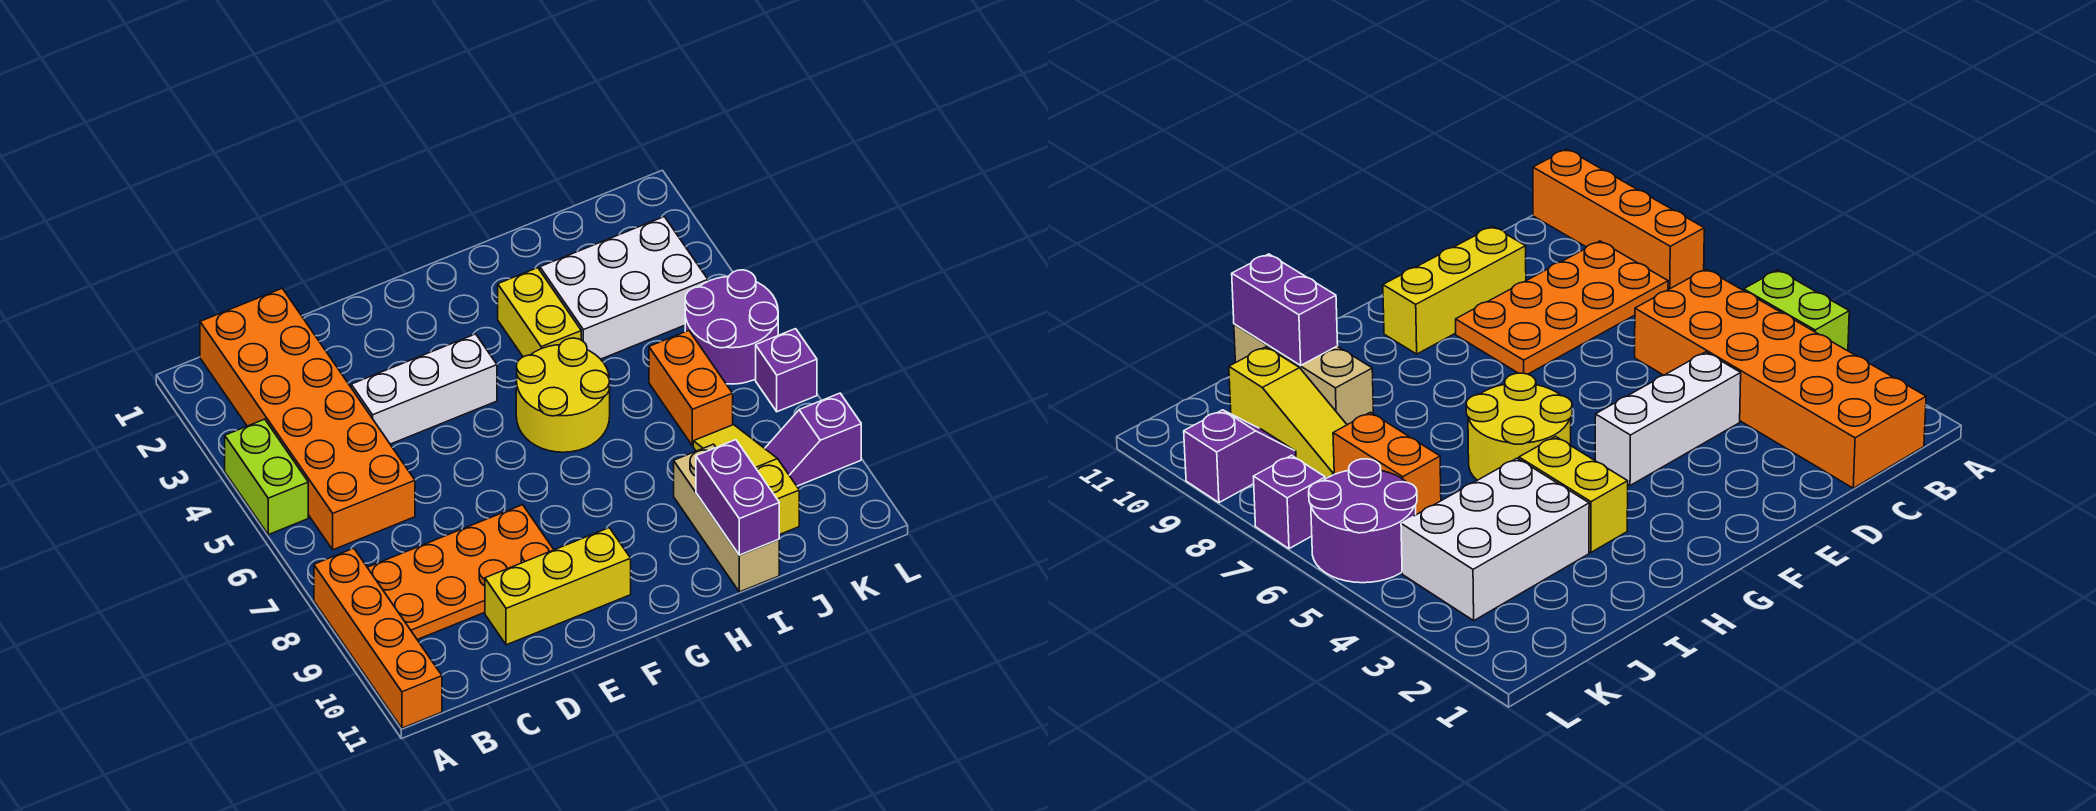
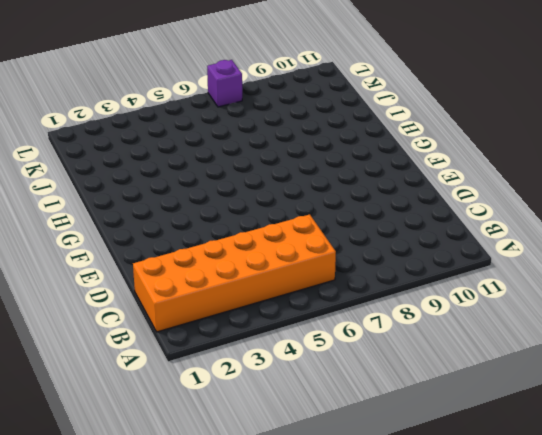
none -> lime brick A4:A5 level 1
none -> orange brick A8:A11 level 1
none -> orange plate B8:E9 level 1

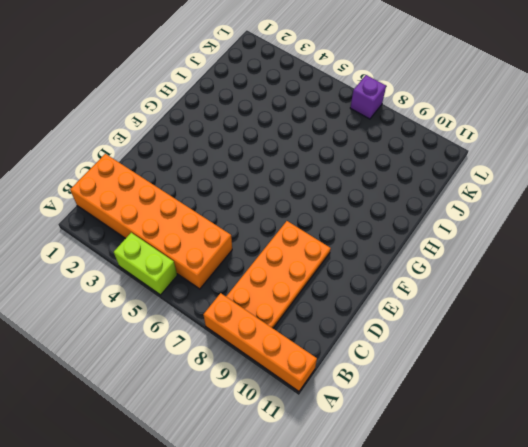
none -> white brick D4:F4 level 1
none -> yellow brick D10:F10 level 1
none -> yellow round brick G5:H6 level 1

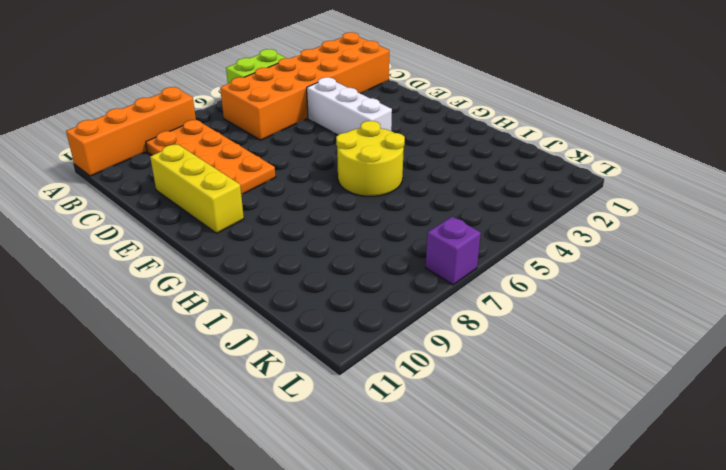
none -> yellow brick H3:H4 level 1
none -> white brick I3:K4 level 1
none -> tan brick I9:I11 level 1

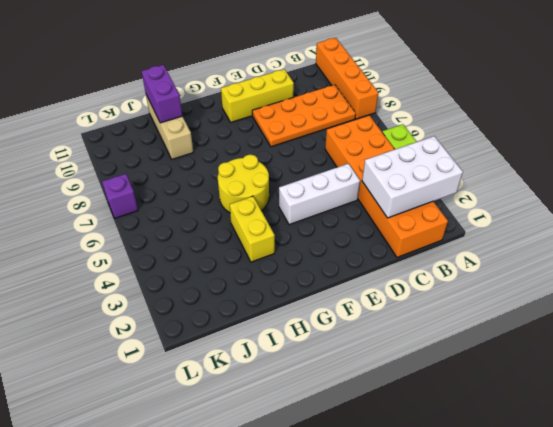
white brick A2:C3 level 2 -> white brick I3:K4 level 1
none -> orange brick J6:J7 level 1
none -> yellow slope J8:J10 level 1 top 10
none -> purple round brick K5:L6 level 1

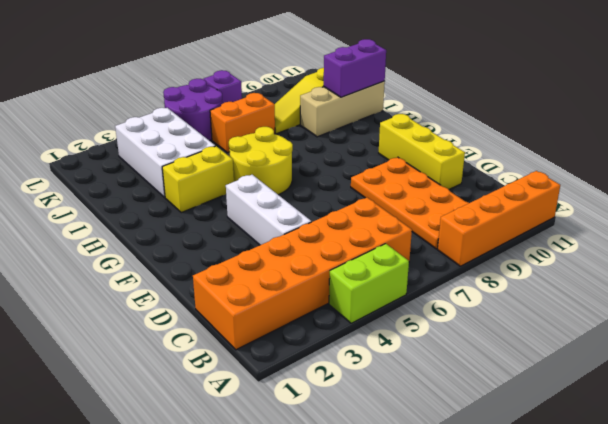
none -> purple slope K9:L9 level 1 top L

